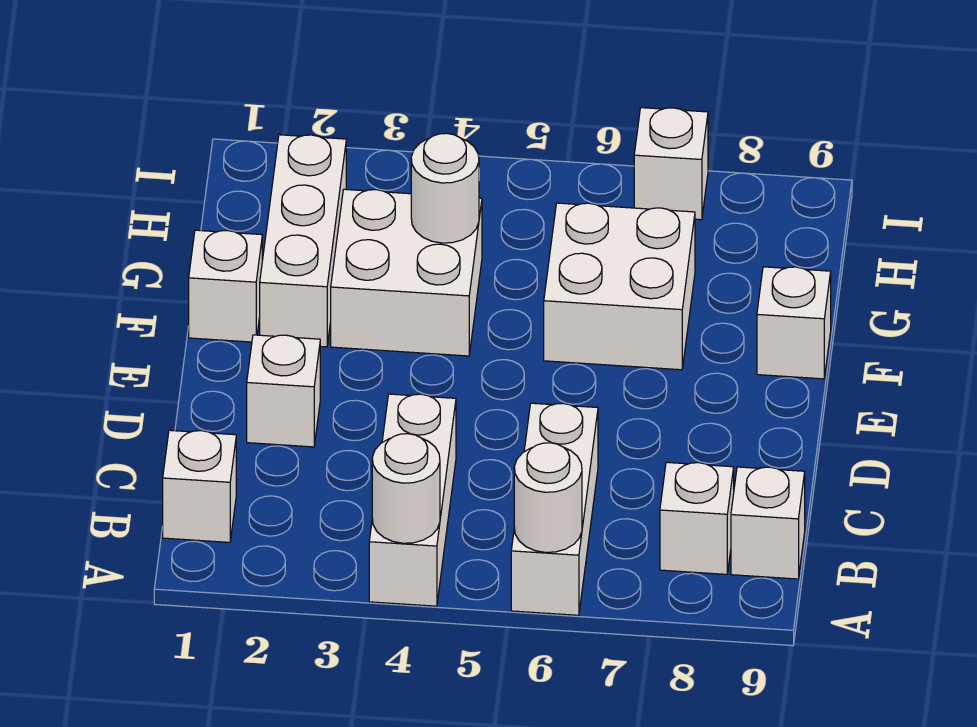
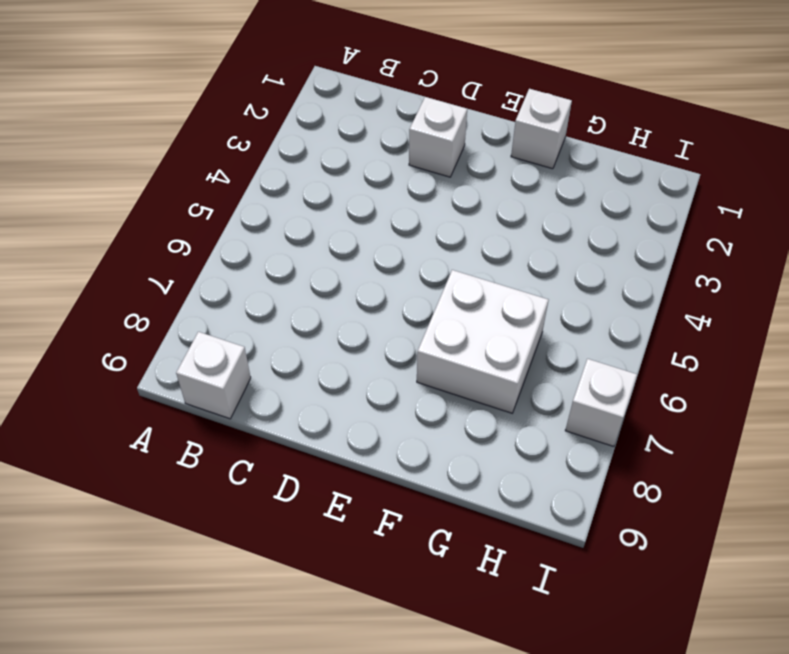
none -> white brick A4:C4 level 1
none -> white brick A6:C6 level 1
none -> white brick B1 level 1

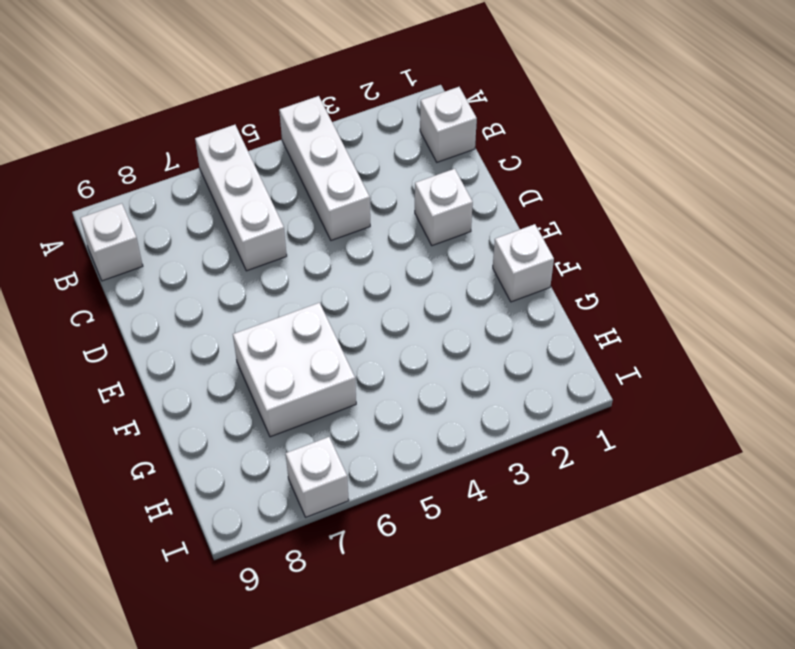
none -> white brick B8 level 1
none -> white brick F2:H2 level 1
none -> white brick F3:G4 level 1

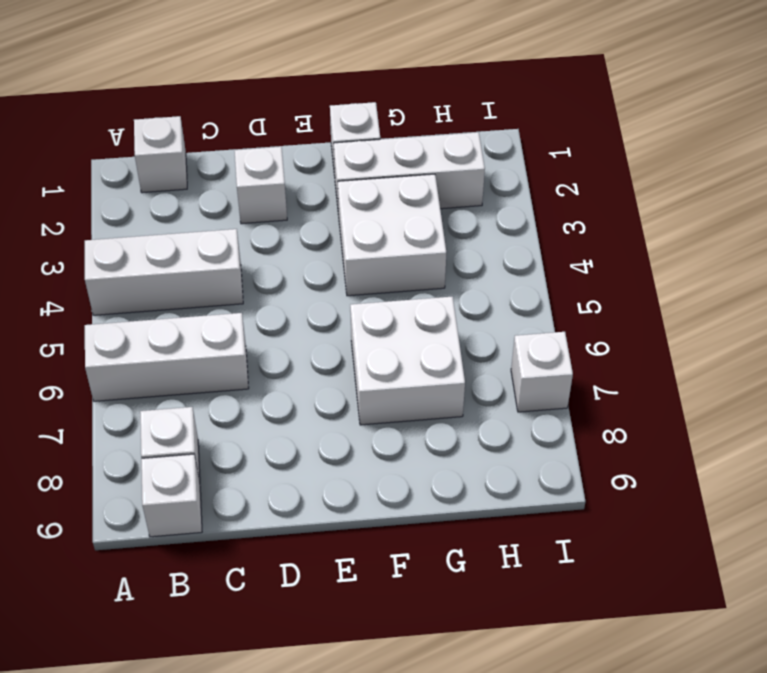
none -> white brick F9 level 1
none -> white round brick A4 level 2
none -> white round brick A6 level 2

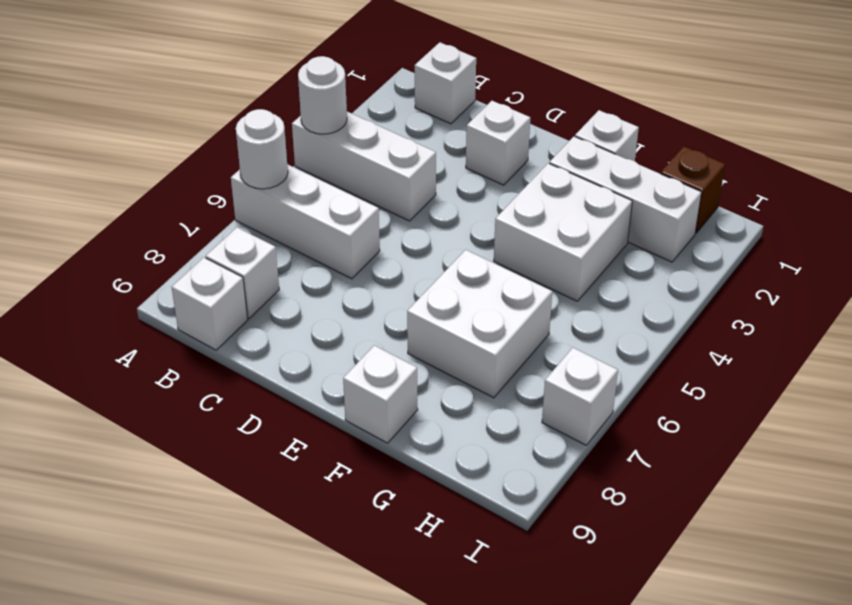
brown brick H1 level 1 -> none
none -> white round brick G4 level 2

